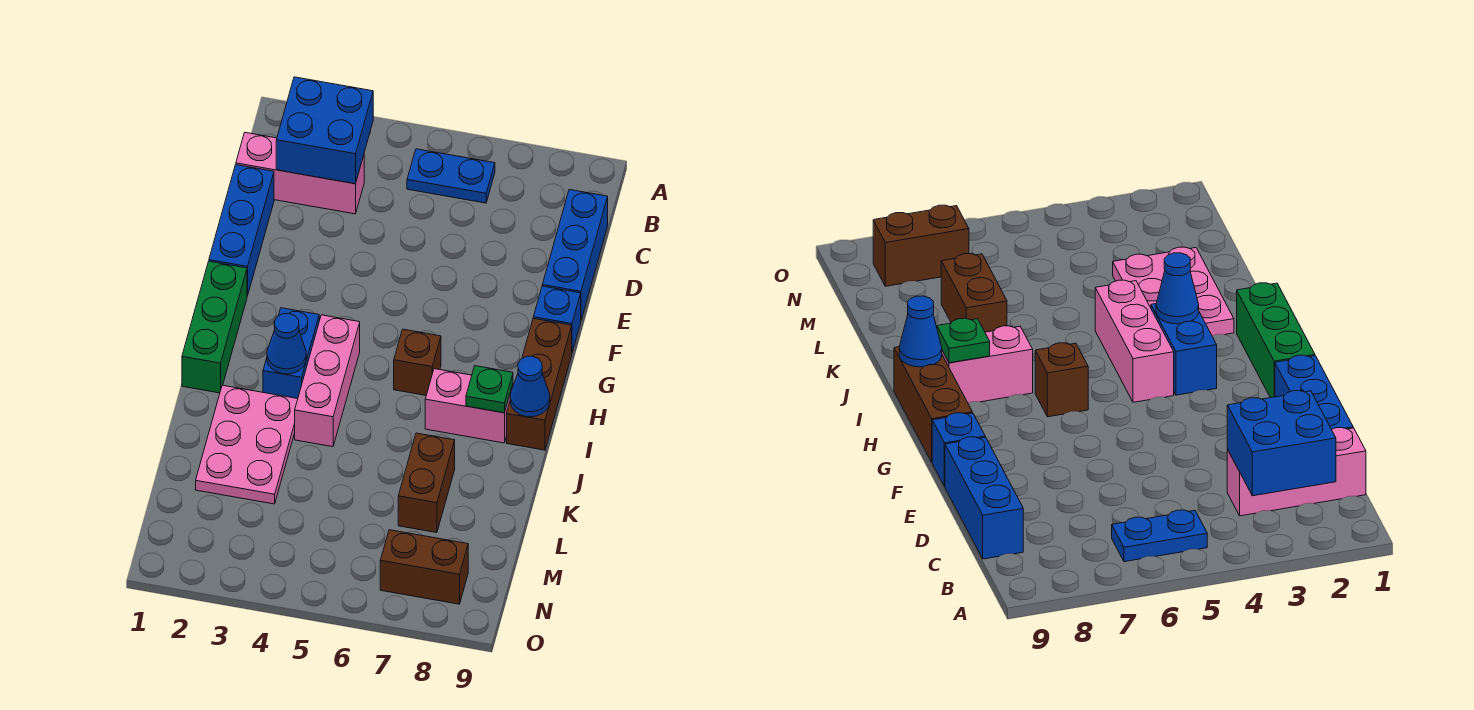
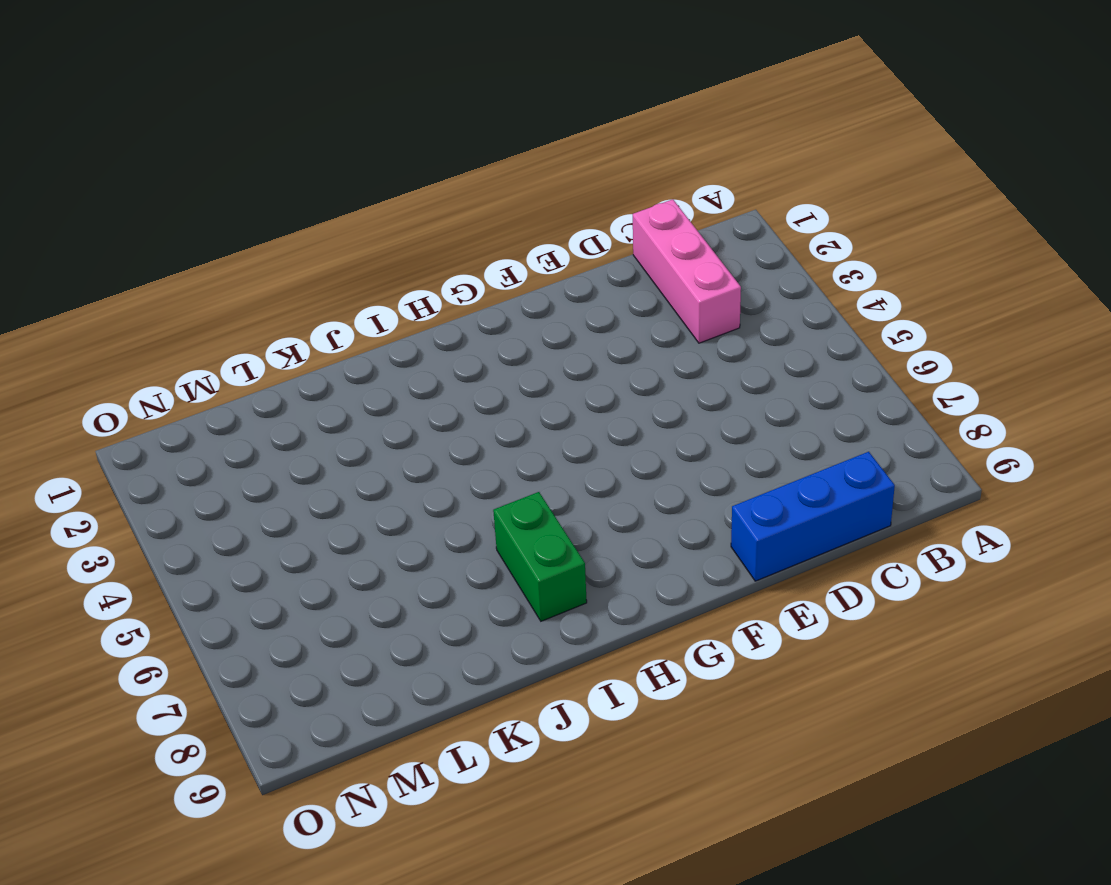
green brick I7:I8 level 1 -> pink brick I7:I8 level 1
none -> blue plate B5:B6 level 1
none -> blue brick D1:F1 level 1
none -> blue brick F9 level 1

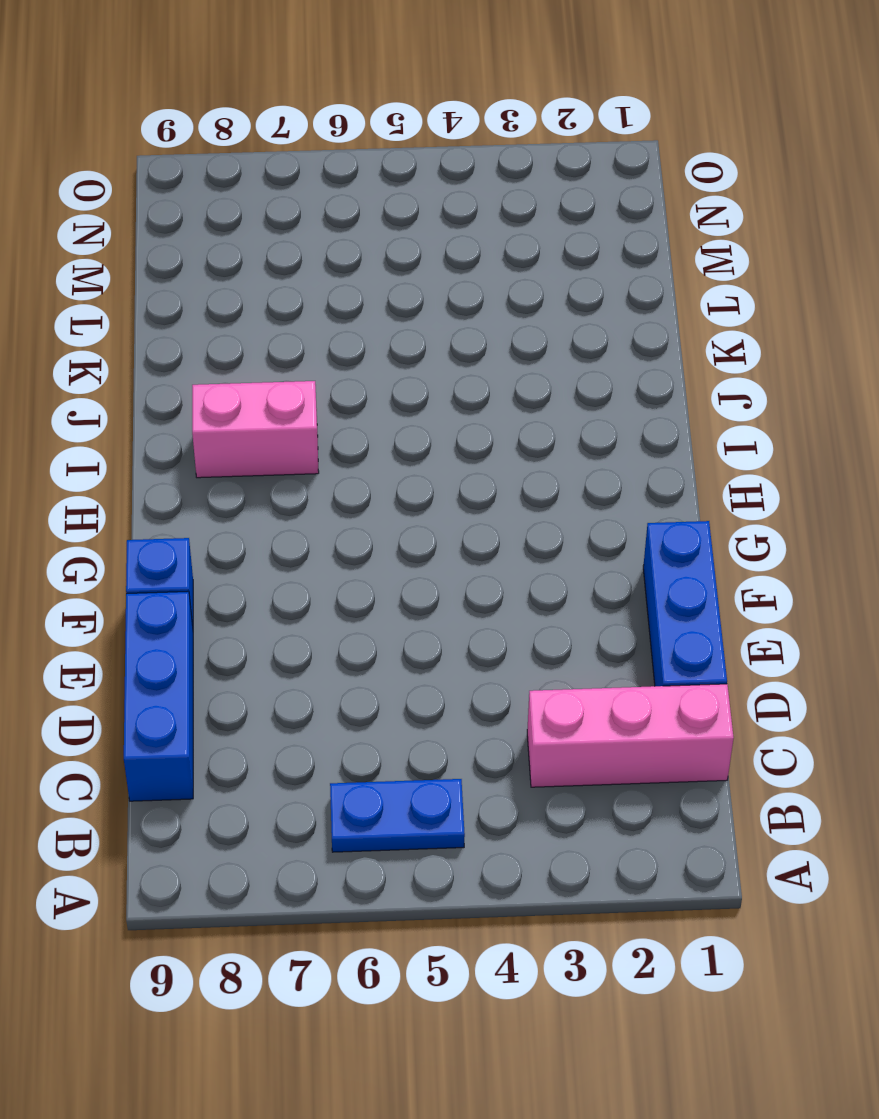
none -> green brick G1:I1 level 1
none -> brown brick G9:I9 level 1
none -> blue brick H3:I3 level 1

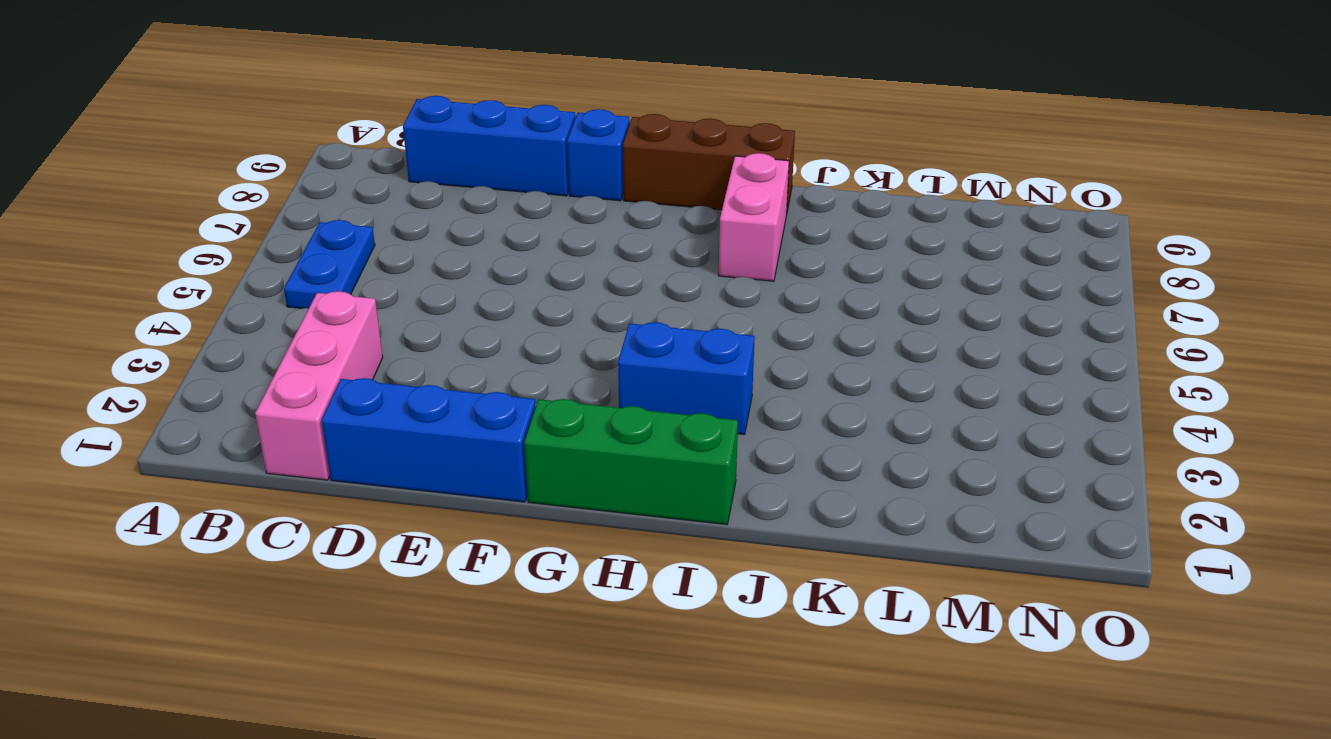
none -> pink brick H4:J4 level 1
none -> brown brick H6 level 1
none -> pink plate J2:L3 level 1

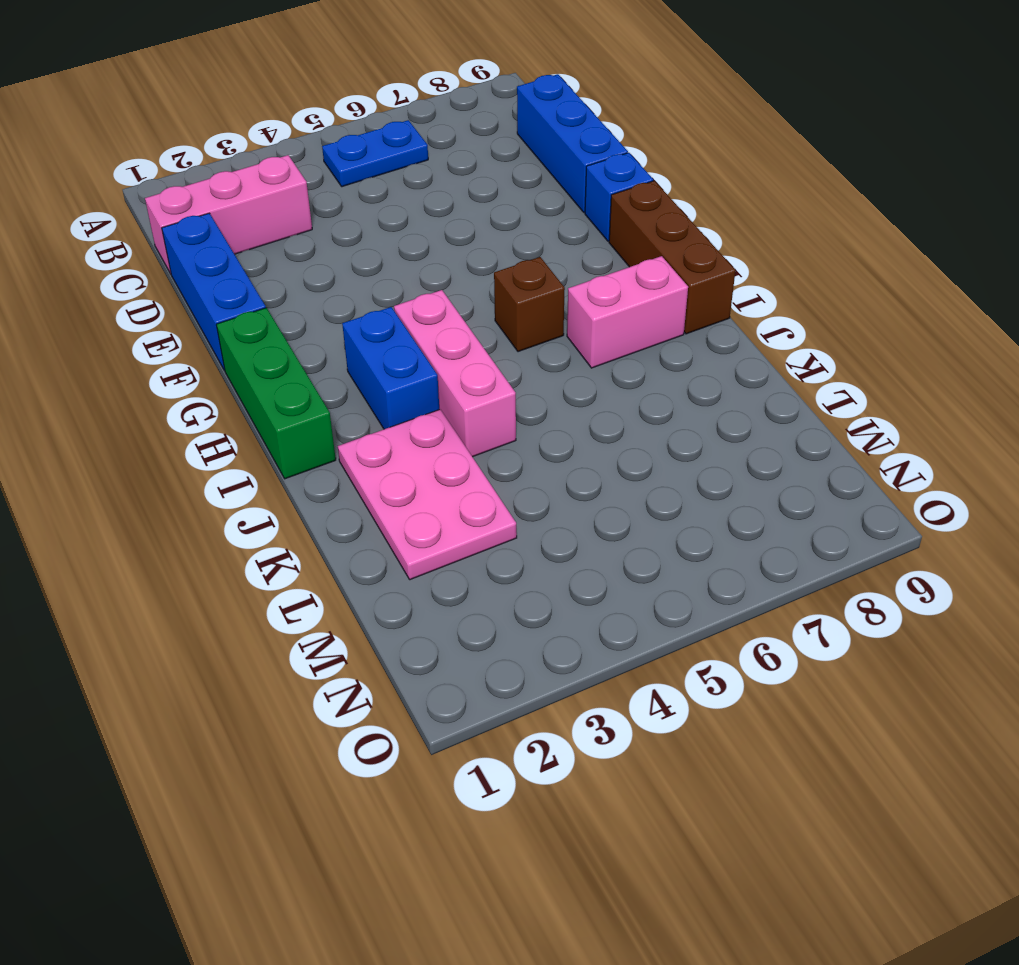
none -> brown brick K7:L7 level 1
none -> brown brick N7:N8 level 1
none -> blue brick B2:C3 level 2

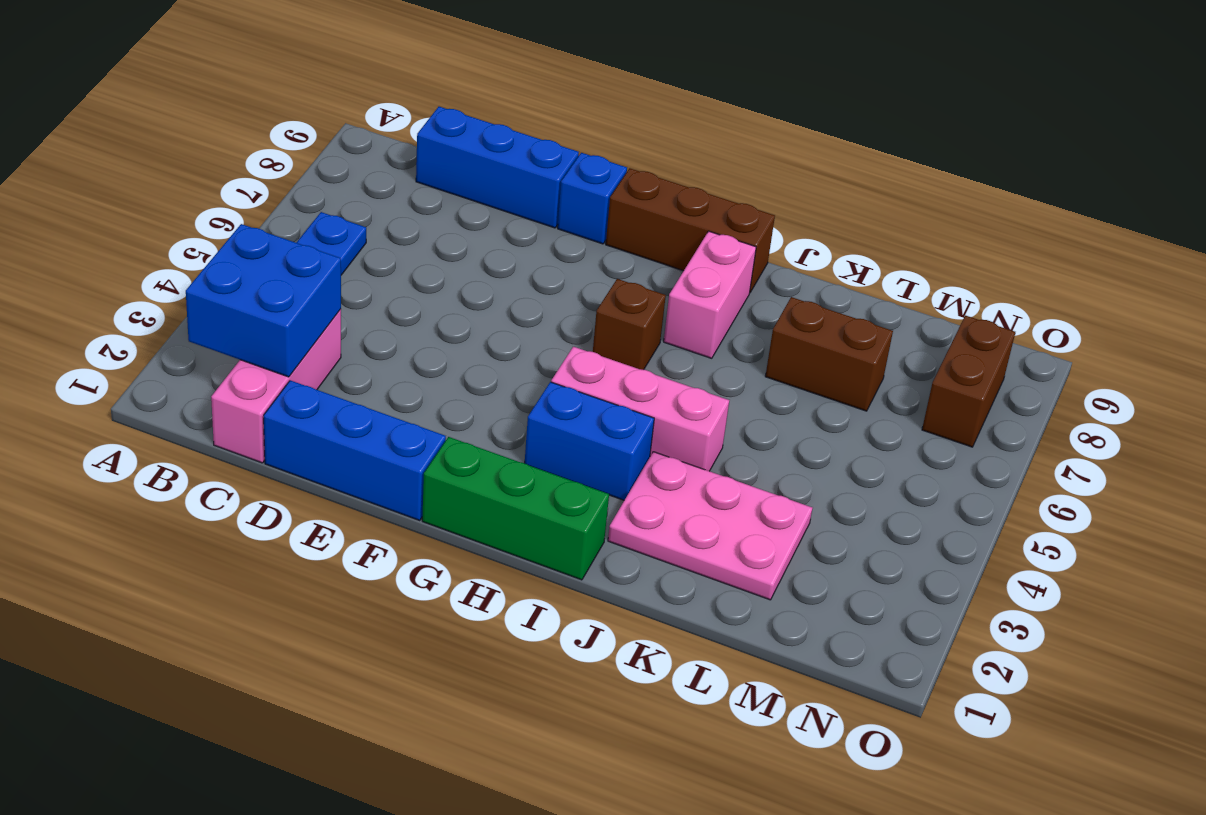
none -> blue cone I3 level 2
none -> green plate I8 level 2
none -> blue cone I9 level 2

